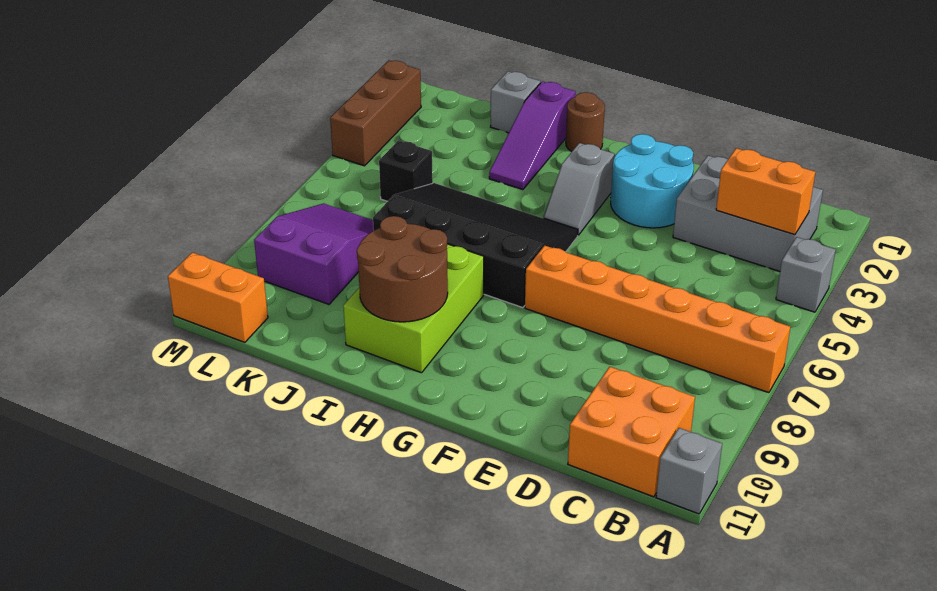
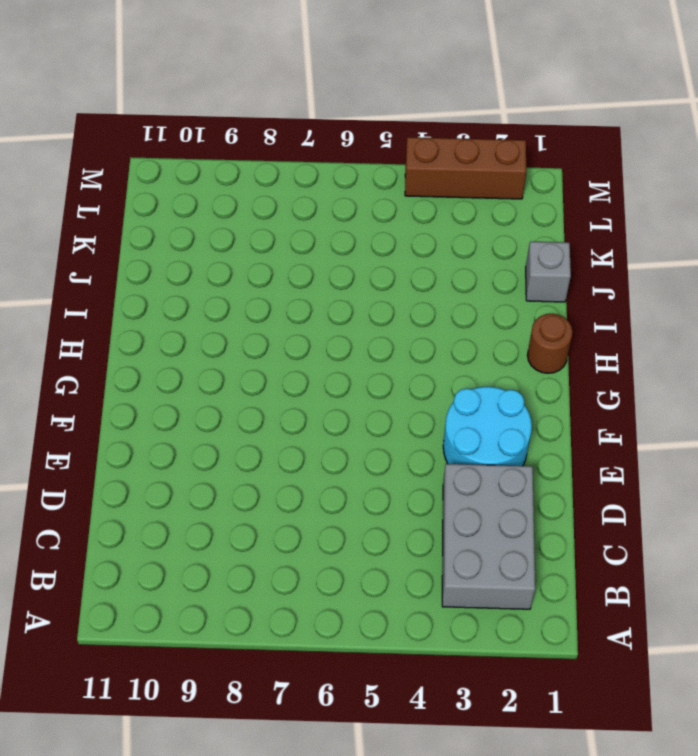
none -> grey brick A4 level 1
none -> orange brick A7:F7 level 1
none -> grey brick A11 level 1

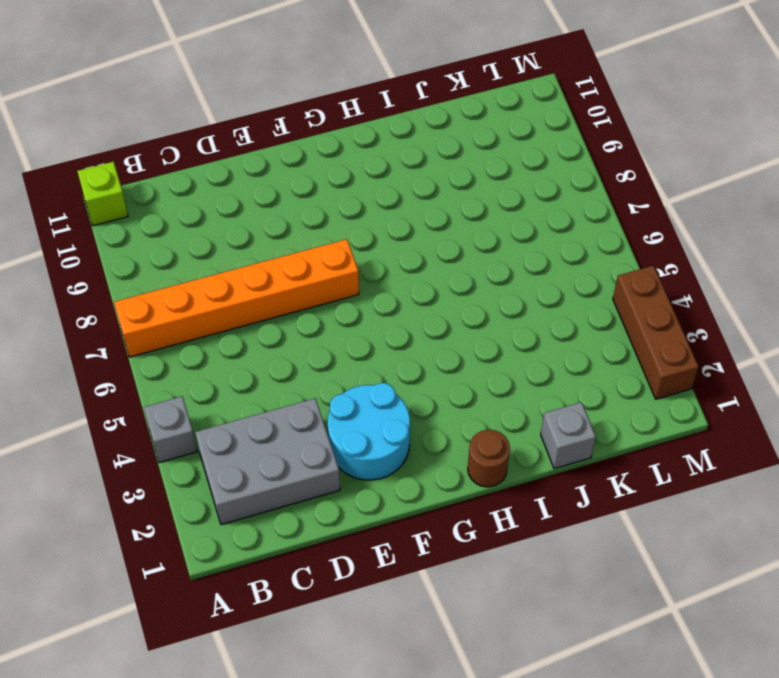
lime brick A11 level 1 -> grey brick A11 level 1
none -> orange brick B10:C11 level 1
none -> grey slope G3:G4 level 1 top 3
none -> black slope G5:J7 level 1 top 7

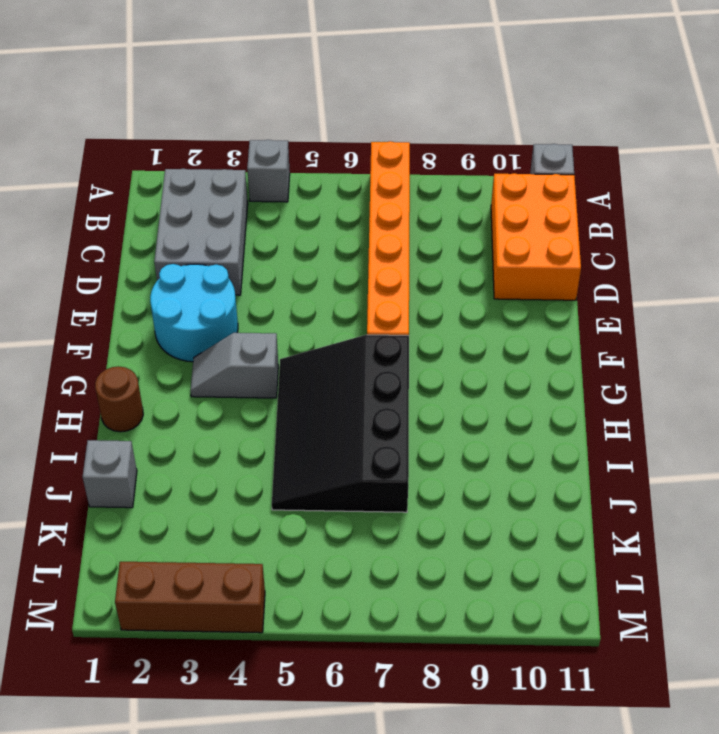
orange brick B10:D11 level 1 -> orange brick B10:C11 level 1
grey slope G3:G4 level 1 top 4 -> grey slope G3:G4 level 1 top 3
none -> lime brick H8:I10 level 1
none -> purple slope I1:I3 level 1 top 1
none -> black brick K5 level 1

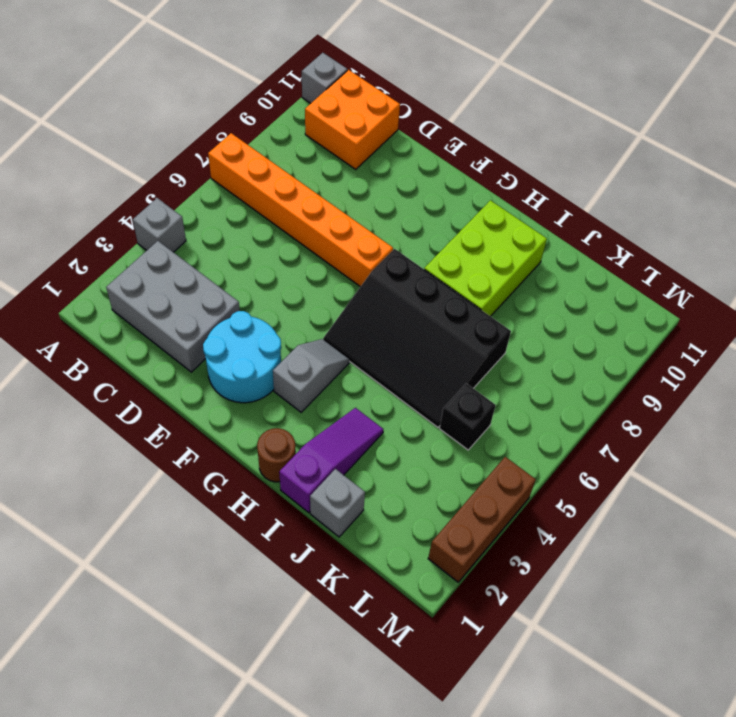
none -> purple slope K7:L9 level 1 top 9
none -> orange brick L11:M11 level 1
none -> orange brick B3:C3 level 2

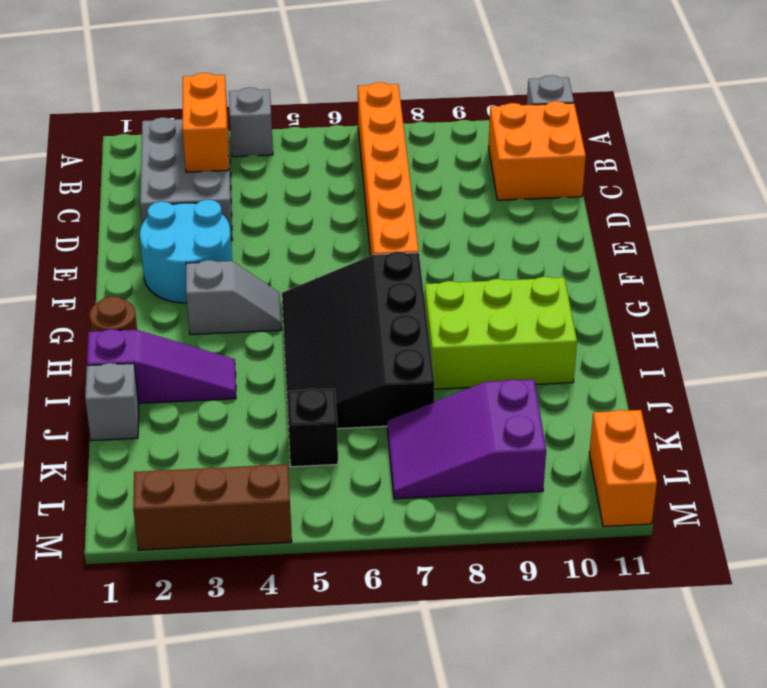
none -> brown round brick H9:I10 level 2

